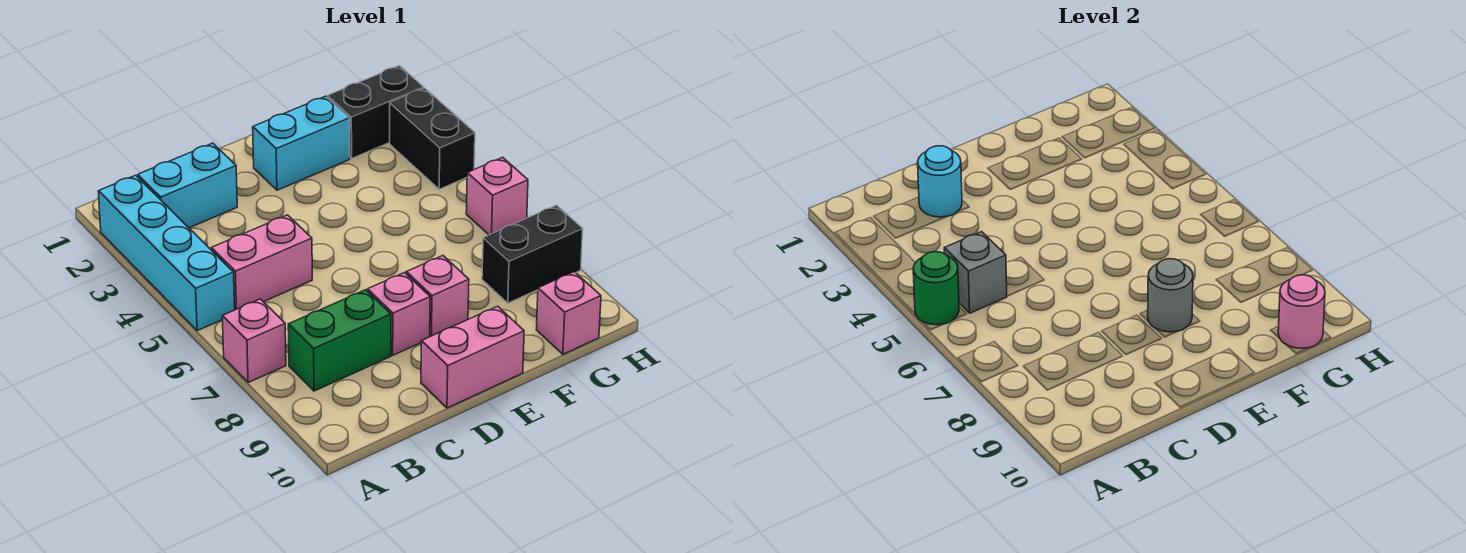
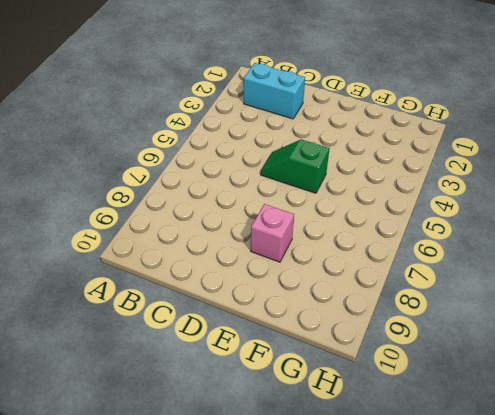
green slope D5:E5 level 1 top E -> none
none -> cyan brick A2:A5 level 1
none -> pink brick A7 level 1
none -> pink brick B5:C5 level 1

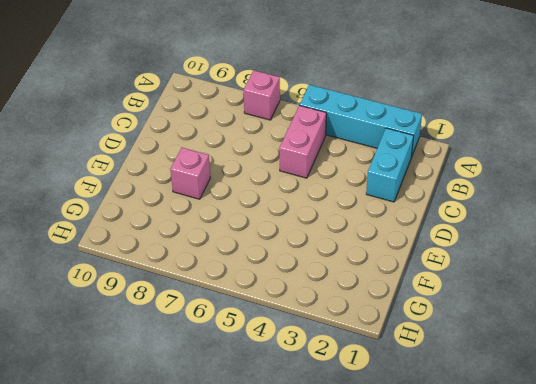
none -> green brick B8:C8 level 1
none -> pink brick D8 level 1
none -> pink brick D10:E10 level 1

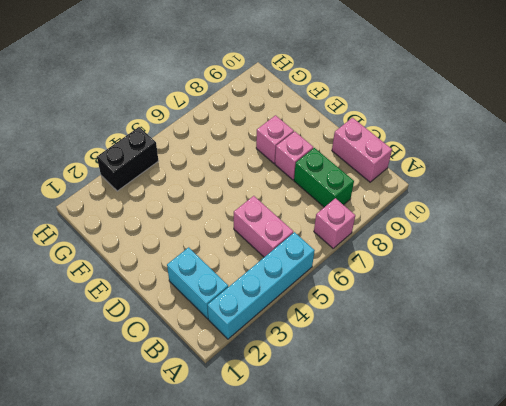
pink brick B10:C10 level 1 -> pink brick D10:E10 level 1
none -> cyan brick E2:F2 level 1
none -> black brick G2:H2 level 1
none -> black brick G8:H8 level 1

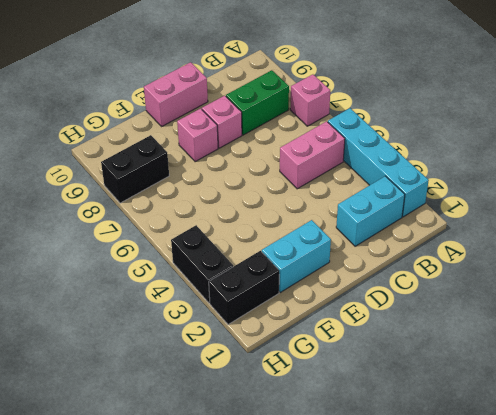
none -> pink brick G10 level 1
none -> pink brick H6 level 1
none -> green round brick A5 level 2

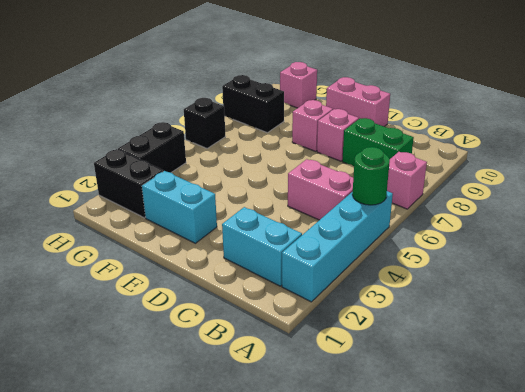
black brick H6 level 1 -> pink brick H6 level 1
none -> grey brick B5 level 2
none -> cyan round brick C2 level 2
none -> grey round brick E8 level 2

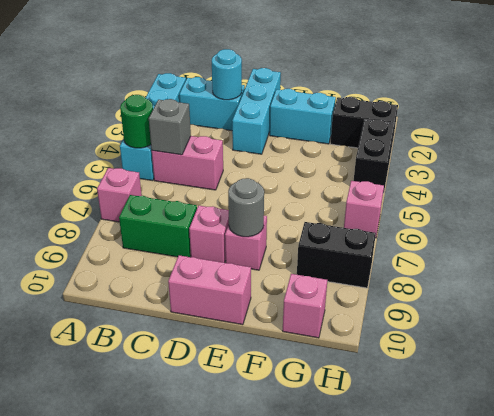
cyan brick D1:D3 level 1 -> none
none -> pink round brick G10 level 2

